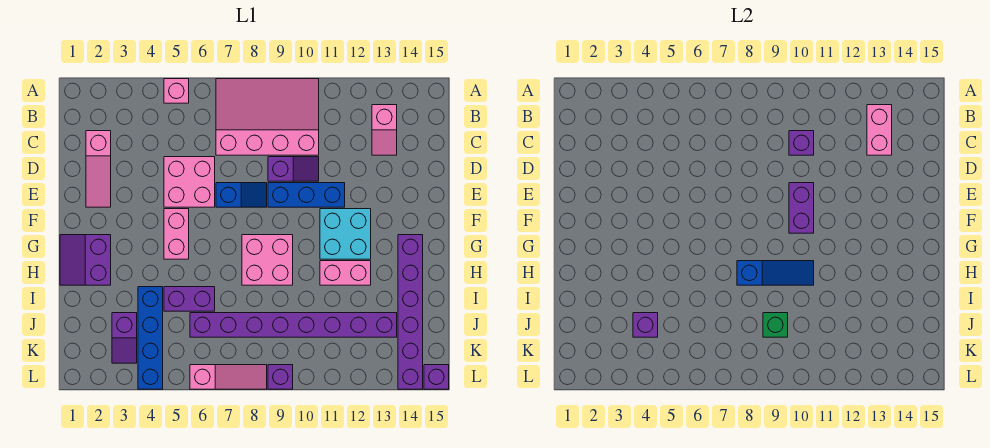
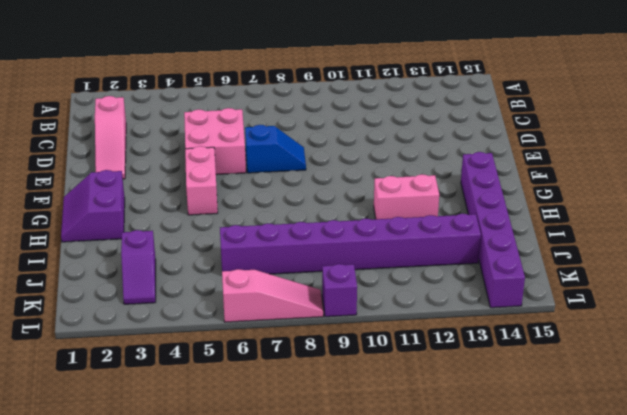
none -> pink brick A5 level 1
none -> pink slope A7:C10 level 1 top C
none -> pink slope B13:C13 level 1 top B

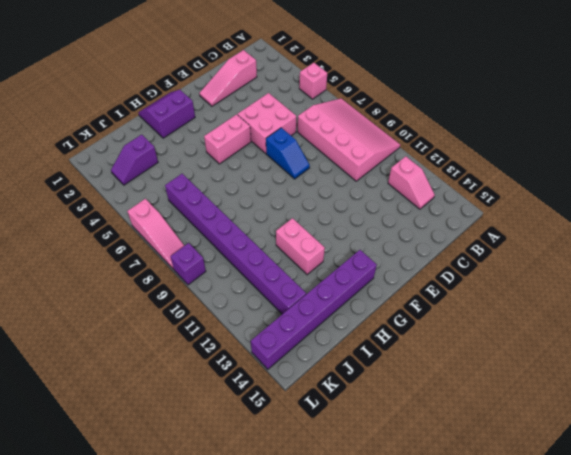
pink slope B12:B13 level 1 top 12 -> pink slope B13:C13 level 1 top B
none -> purple slope D9:D10 level 1 top 9
none -> blue brick E9:E11 level 1
none -> cyan brick F11:G12 level 1

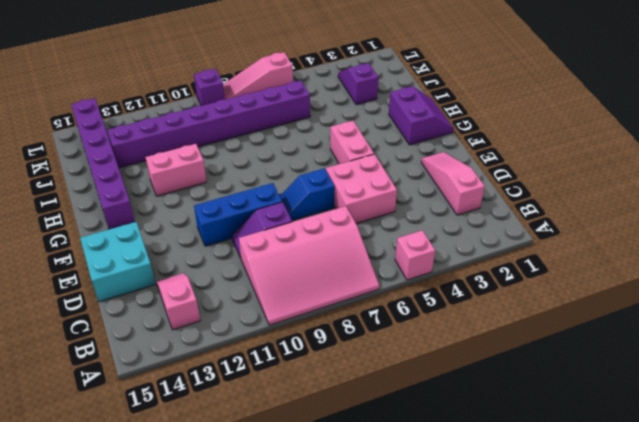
cyan brick D14:E15 level 1 -> cyan brick F11:G12 level 1
none -> pink brick G8:H9 level 1
none -> blue brick I4:L4 level 1
none -> purple brick I5:I6 level 1

